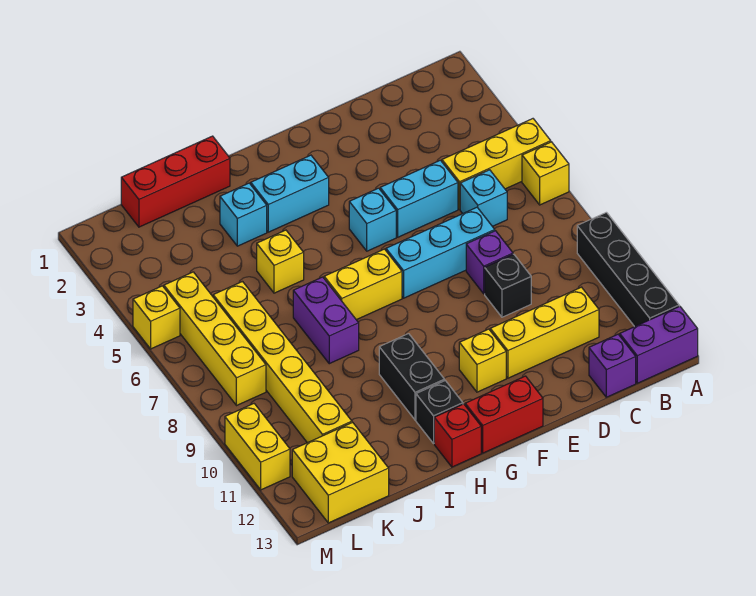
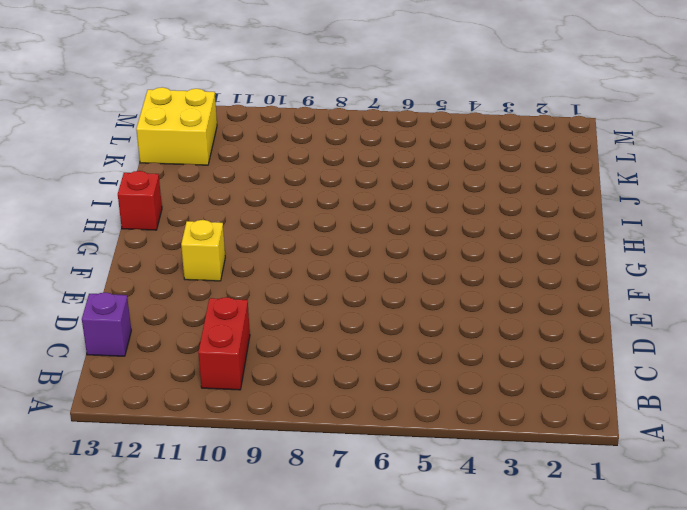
red brick B10:C10 level 1 -> red brick F13:G13 level 1
none -> yellow brick A5:C5 level 1
none -> yellow brick A6 level 1
none -> black brick A9:A12 level 1

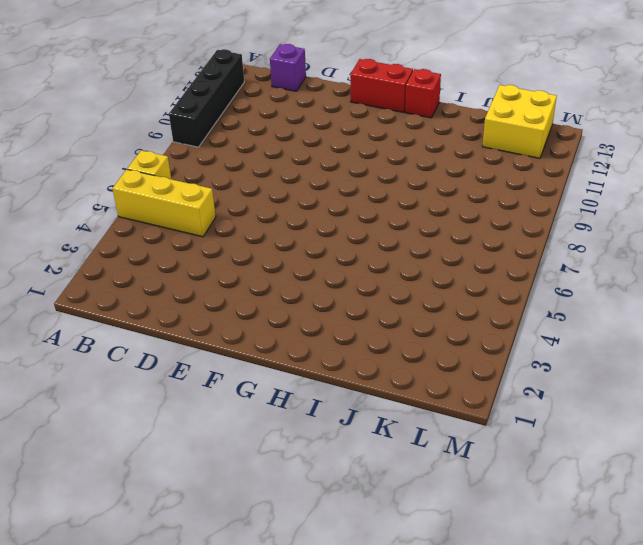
none -> purple brick A13:B13 level 1
none -> cyan brick C6 level 1
none -> yellow brick C11:E11 level 1

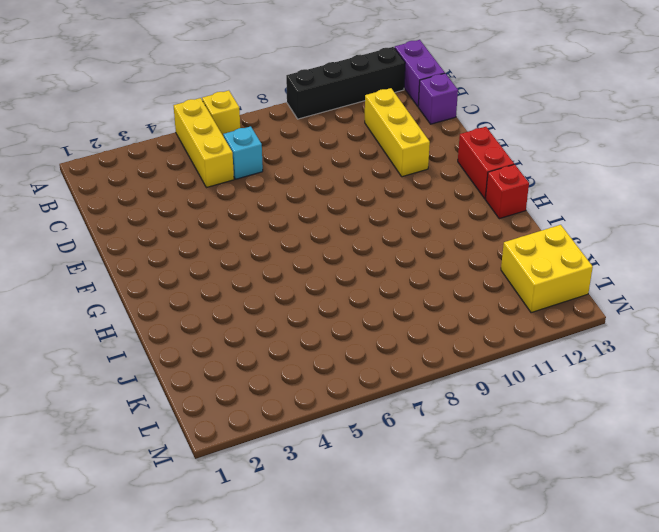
none -> cyan brick D5:E5 level 1
none -> cyan brick D7:F7 level 1
none -> purple brick D8 level 1

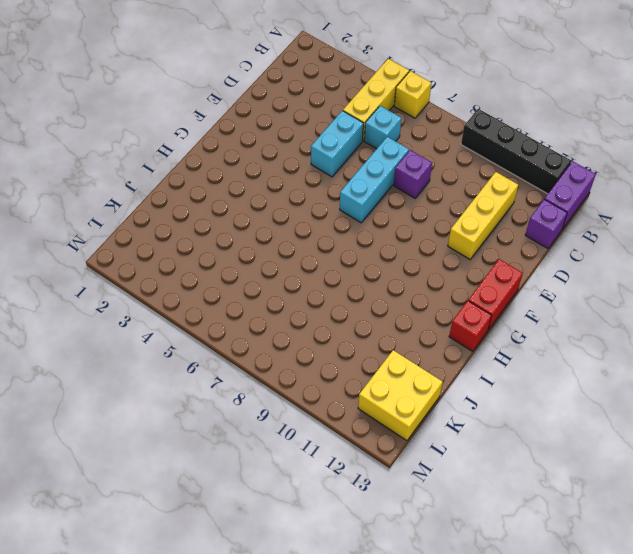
none -> black brick D9 level 1
none -> cyan brick F5 level 1
none -> yellow brick F11 level 1

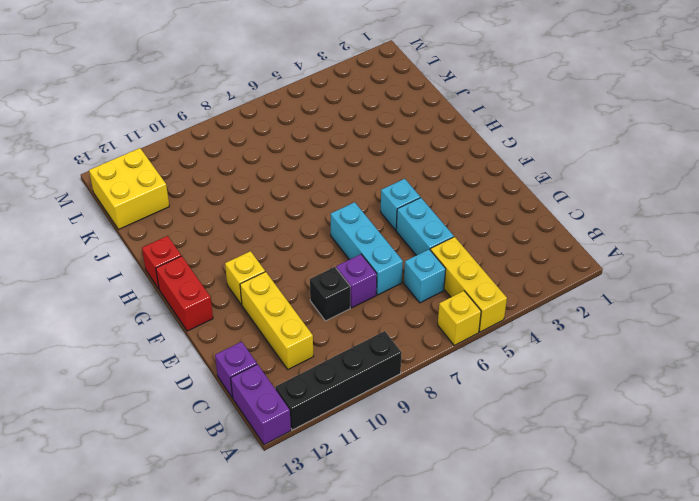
none -> cyan brick G3:H3 level 1
none -> yellow brick G7:H7 level 1
none -> black brick H10:H11 level 1

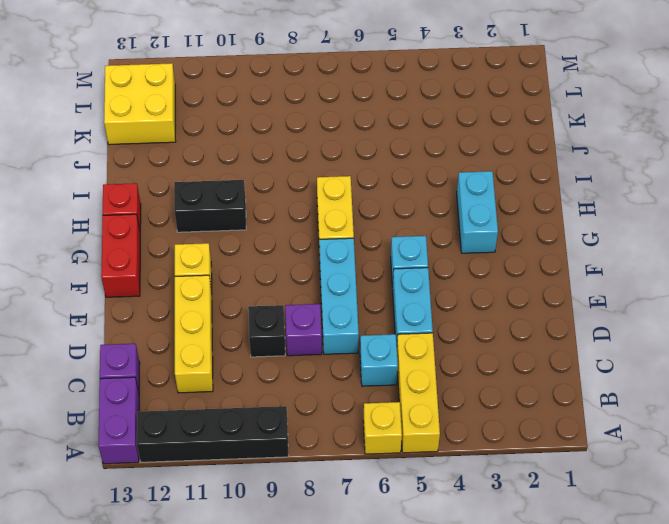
none -> black brick H12 level 1
none -> red brick I1:K1 level 1
none -> cyan brick I3 level 1

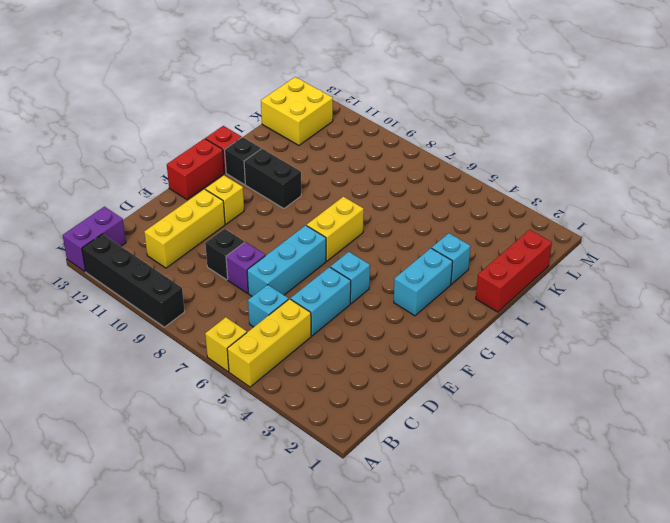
none -> purple brick C13 level 1
none -> yellow brick I5 level 1
none -> purple brick I7:I8 level 1

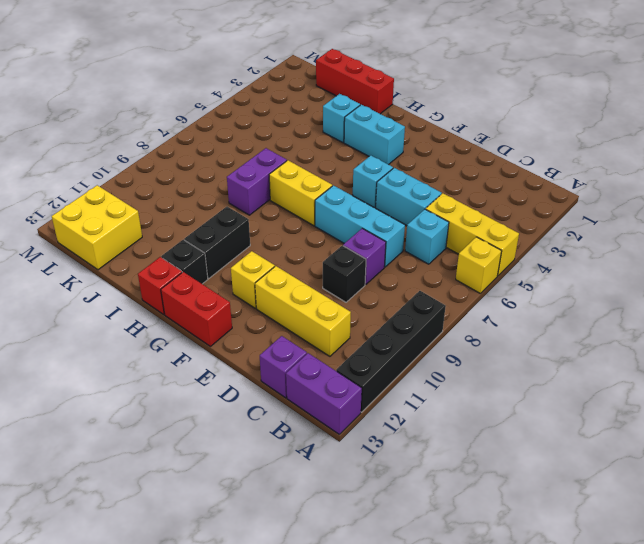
none -> yellow brick I5 level 1
none -> yellow brick K6:K11 level 1
none -> yellow brick L5:L8 level 1

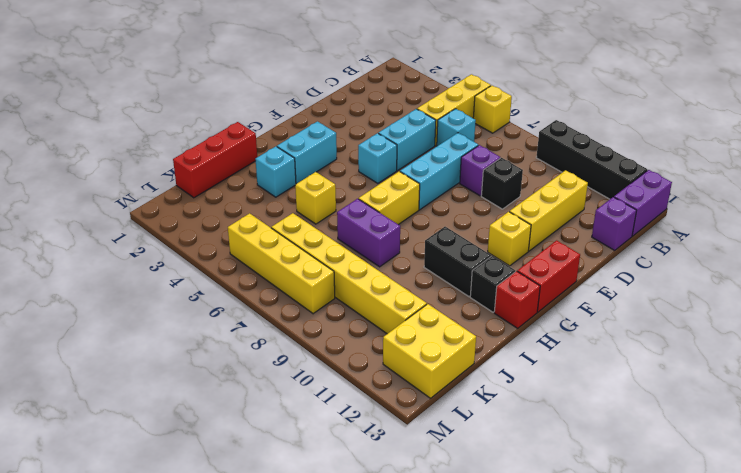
none -> yellow brick M5 level 1
none -> yellow brick M10:M11 level 1

